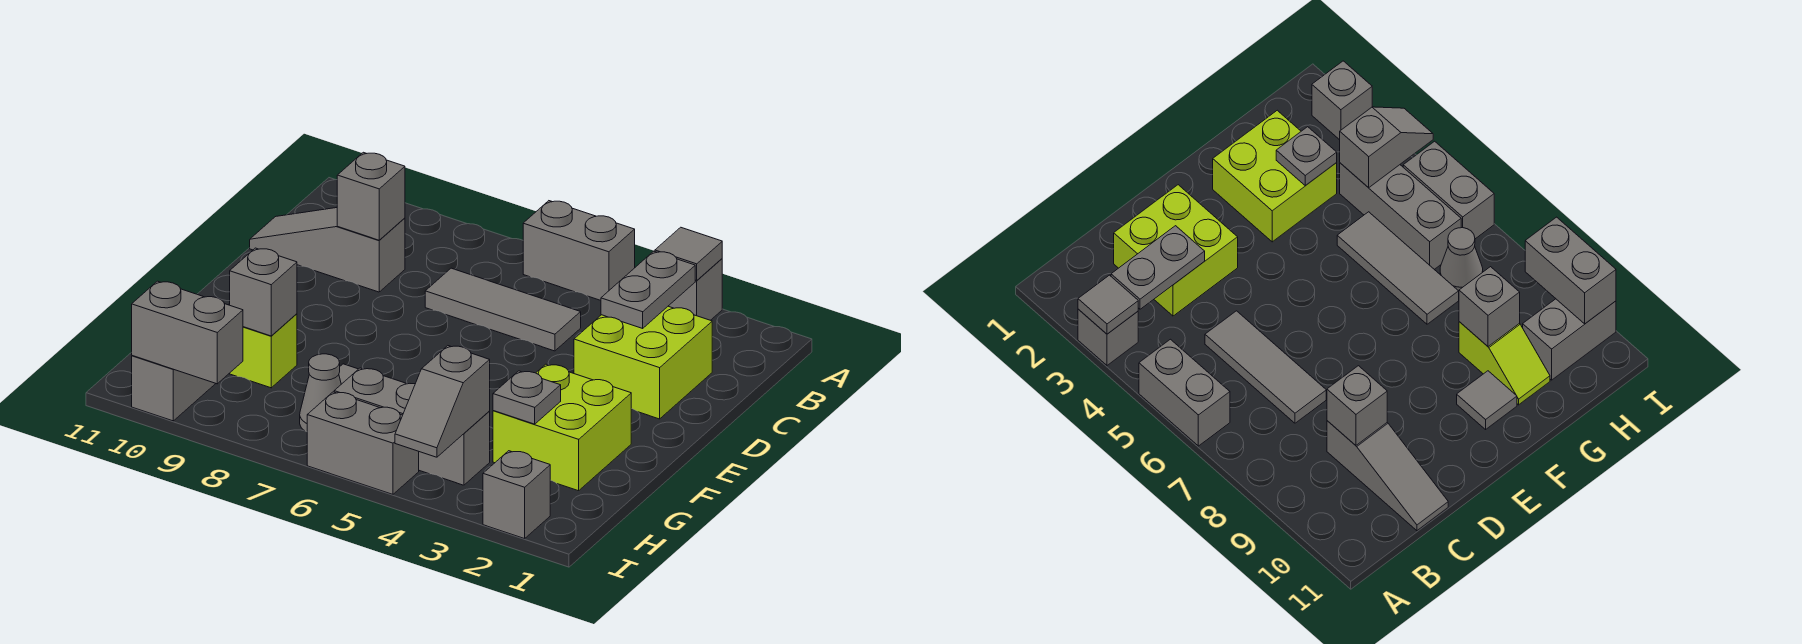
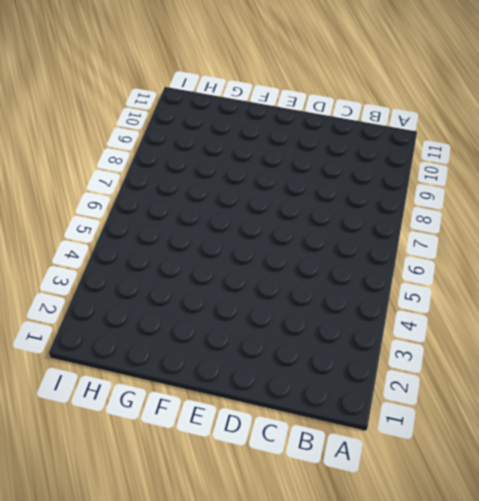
none -> grey brick A3 level 1
none -> grey brick A5:A6 level 1
none -> lime brick C2:D3 level 1

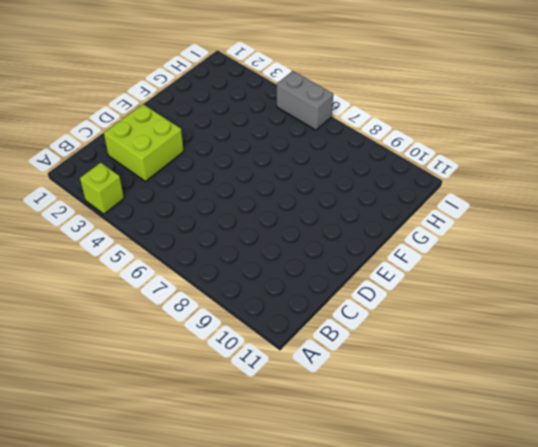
lime brick A3 level 1 -> grey brick A3 level 1
none -> grey brick A5:A6 level 1
none -> grey tile C5:C7 level 1
none -> grey slope C9:C11 level 1 top 9

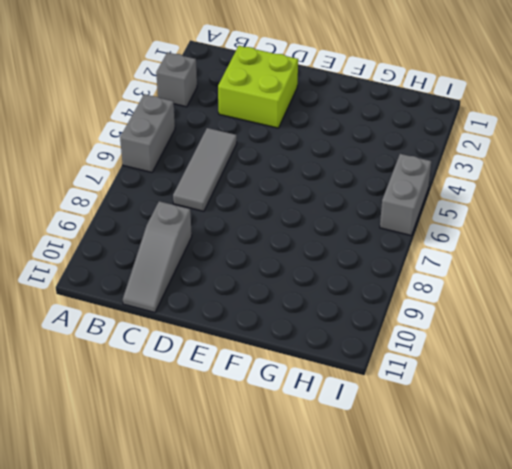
none -> lime brick F2:G3 level 1
none -> grey tile F10 level 1
none -> grey tile G5:G7 level 1

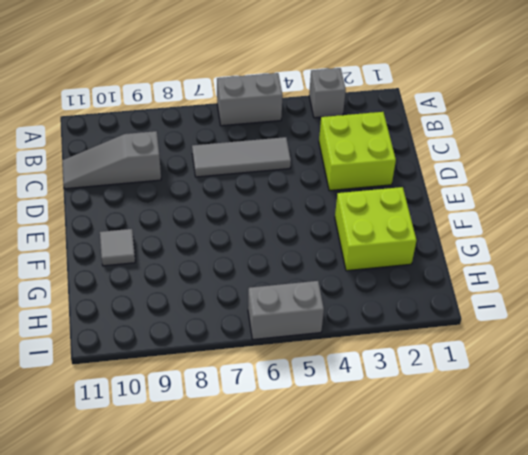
none -> grey tile G5:G7 level 1
none -> lime slope G9:G10 level 1 top 9
none -> grey brick H4:H6 level 1

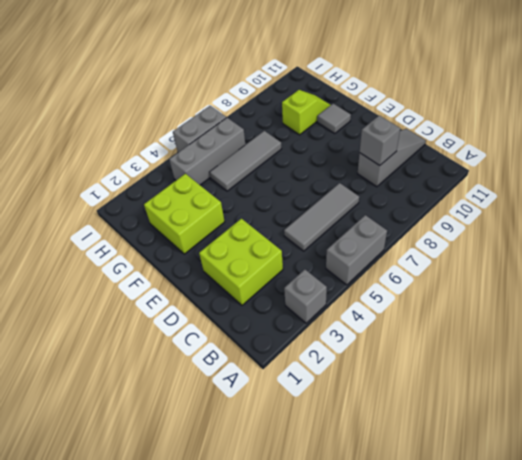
none -> grey cone H7 level 1
none -> grey brick H10:I10 level 1
none -> grey brick I2 level 1

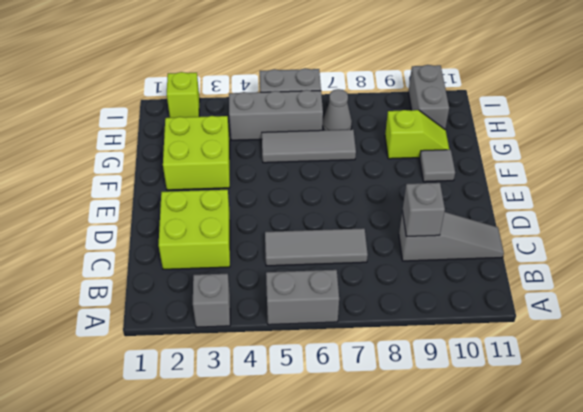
lime brick I2 level 1 -> grey brick I2 level 1
none -> grey tile A3 level 2
none -> grey plate B3:C3 level 2
none -> grey plate G3 level 2

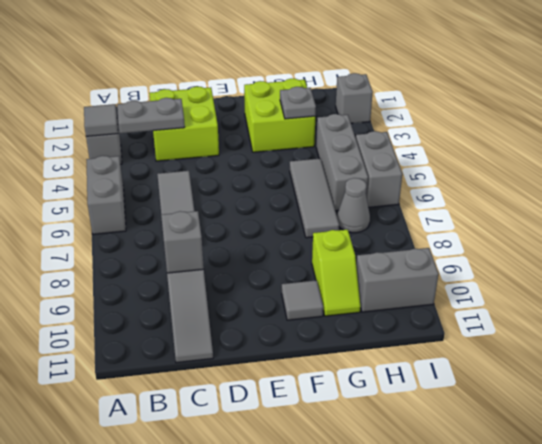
none -> grey brick G9 level 2
none -> grey slope H4:I4 level 2 top H
none -> grey brick I9:I10 level 2

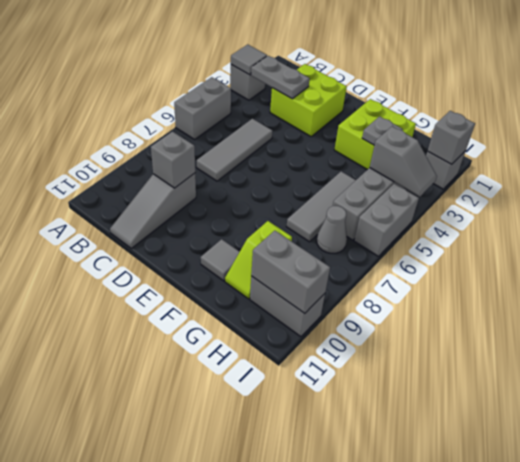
grey brick H10:I10 level 2 -> grey brick I9:I10 level 2
grey brick I2 level 2 -> grey brick G9 level 2

